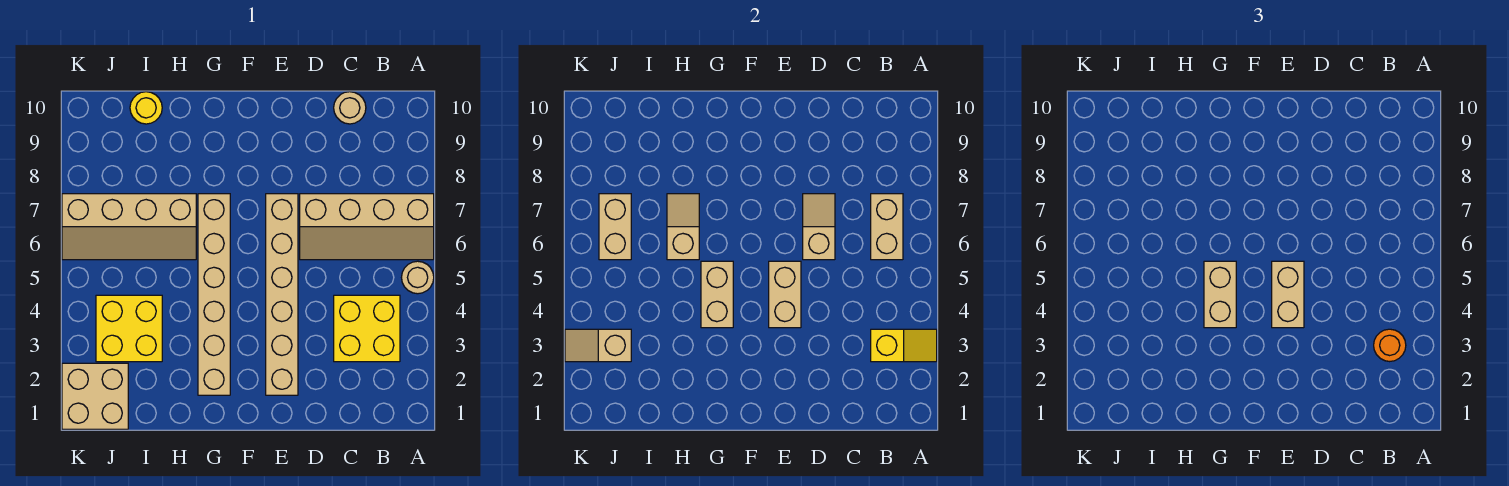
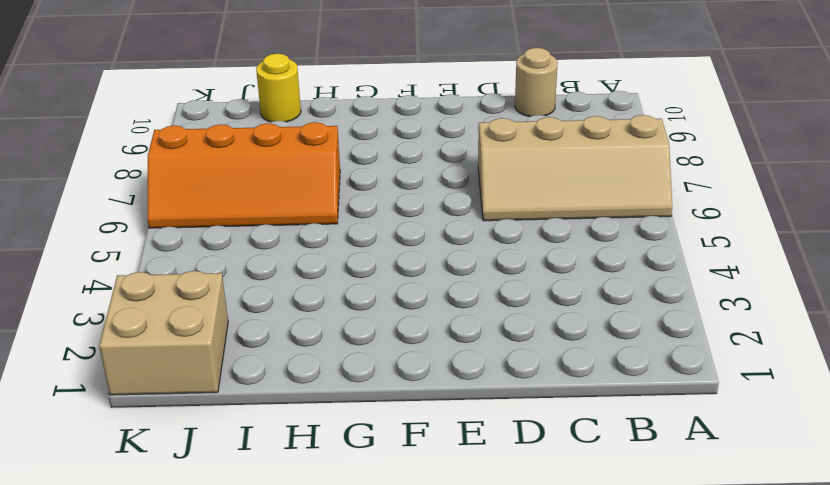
orange slope H6:K7 level 1 top 7 -> tan slope H6:K7 level 1 top 7
none -> tan round brick A5 level 1
none -> yellow brick B3:C4 level 1
none -> tan brick E2:E7 level 1

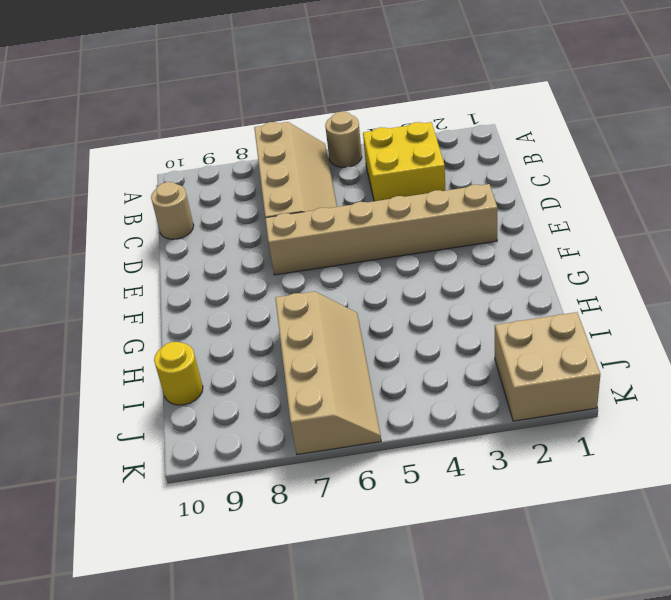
none -> tan brick G2:G7 level 1
none -> yellow brick I3:J4 level 1
none -> yellow slope A3:B3 level 2 top B

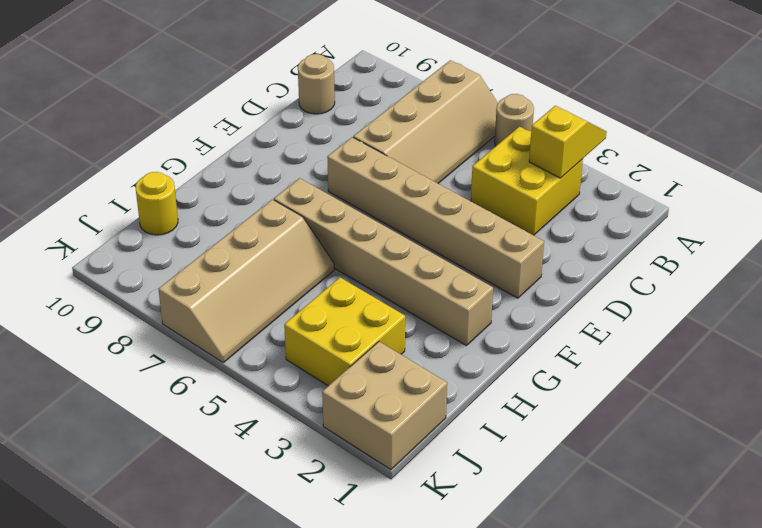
none -> tan brick B6:B7 level 2
none -> tan slope D6:D7 level 2 top 6
none -> tan brick E4:E5 level 2

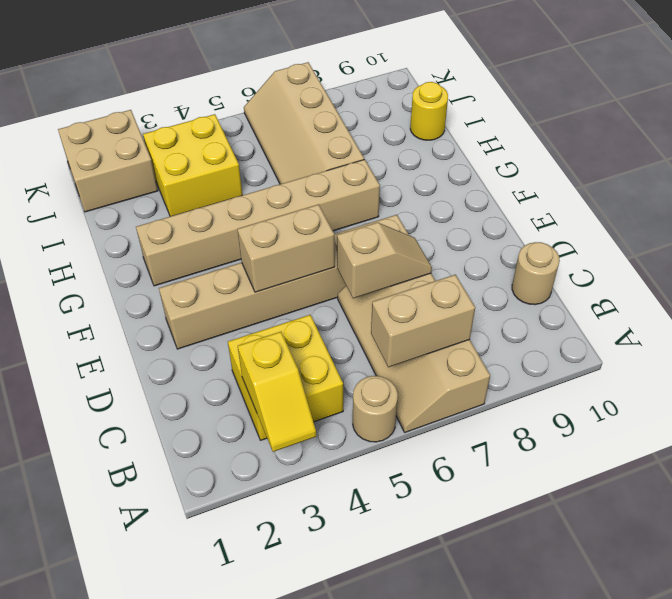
none -> tan brick G4:G5 level 2
none -> tan slope H6:H7 level 2 top 6
none -> tan slope J3:K3 level 2 top J

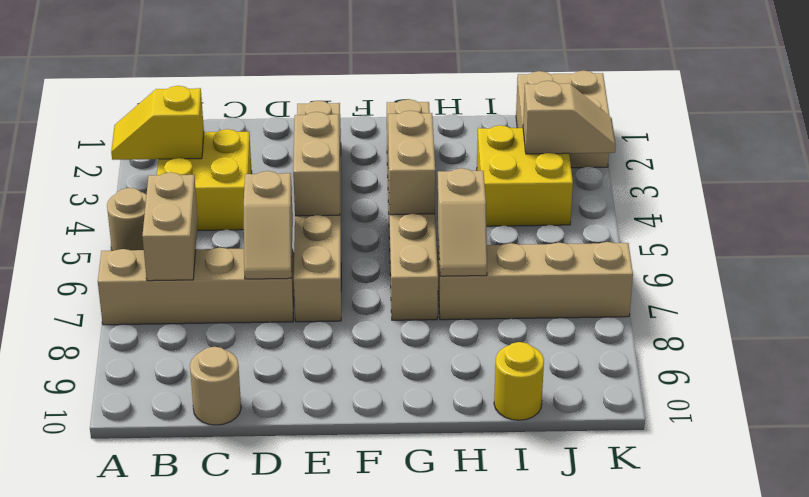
none -> tan brick J6:J7 level 2
none -> orange round brick B3 level 3
none -> tan brick E4:E5 level 3

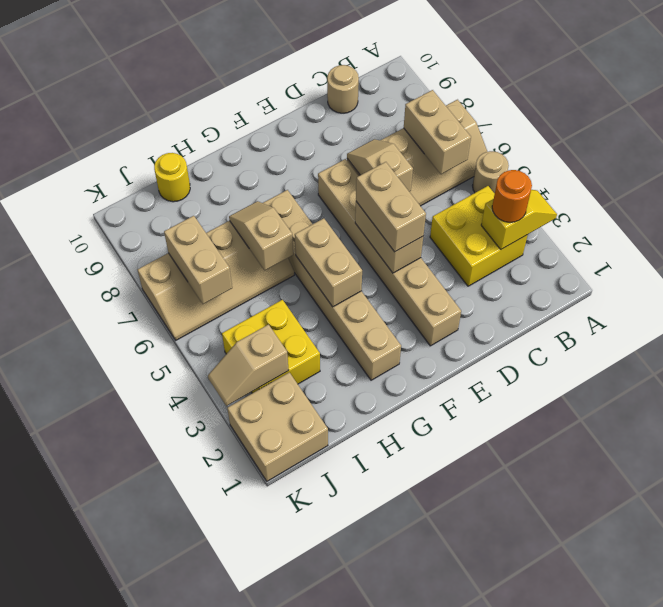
none -> tan brick G4:G5 level 3

